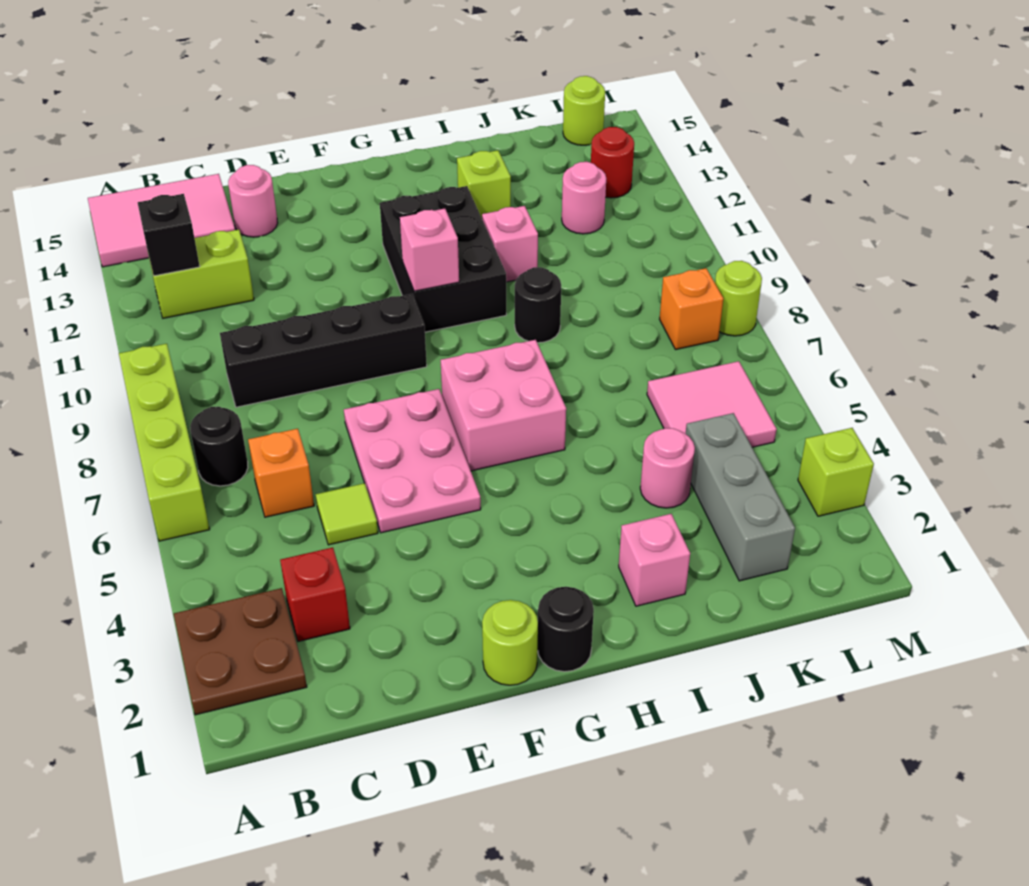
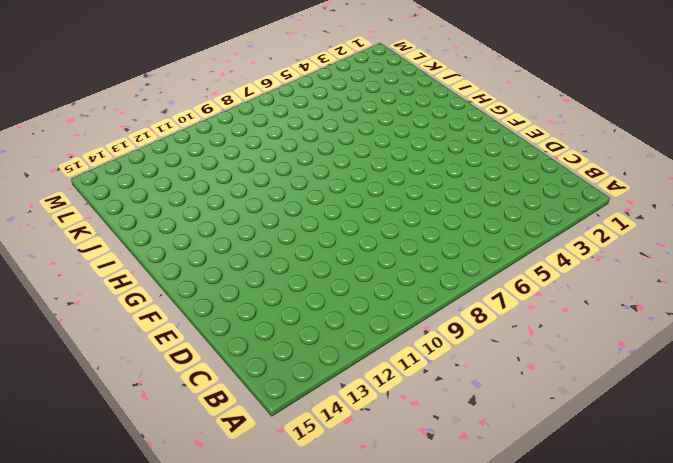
none -> brown plate A2:B3 level 1
none -> lime brick A6:A9 level 1
none -> pink tile A14:C15 level 1
none -> black round brick B7 level 1

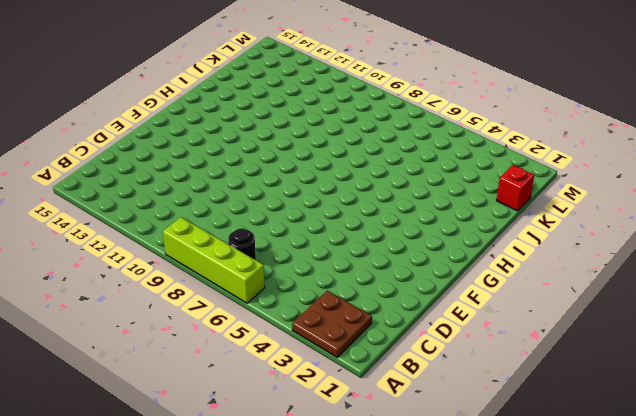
red brick K1 level 1 -> red brick C3 level 1
none -> pink tile A14:C15 level 1
none -> lime brick B12:C12 level 1
none -> orange brick C6 level 1
none -> black brick C9:F9 level 1

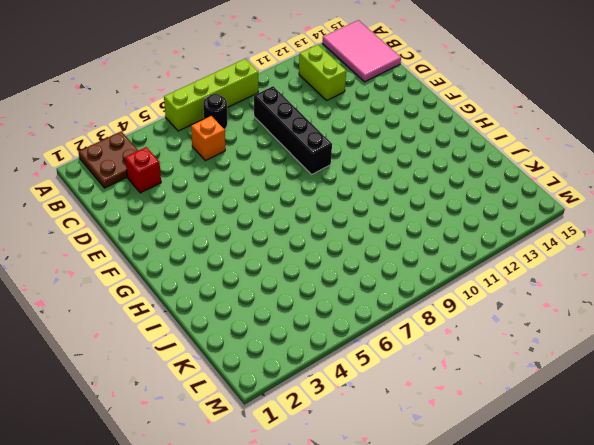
none -> lime tile D5 level 1
none -> pink round brick D14 level 1
none -> pink plate E5:F7 level 1
none -> lime round brick F1 level 1

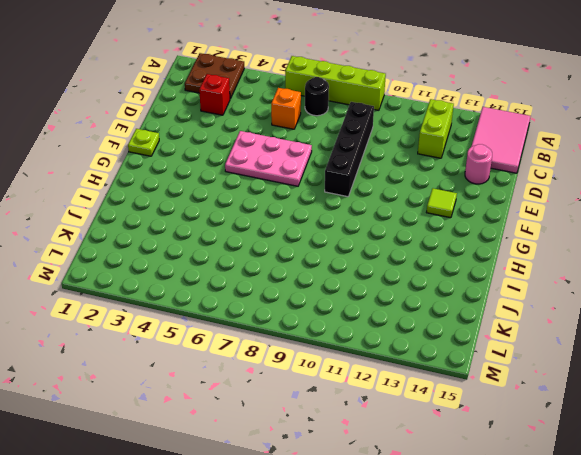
lime plate F1 level 1 -> lime round brick F1 level 1
lime tile F13 level 1 -> lime tile D5 level 1
none -> black round brick G1 level 1
none -> pink brick G6:H7 level 1
none -> black brick G10:H12 level 1
none -> pink brick I2 level 1

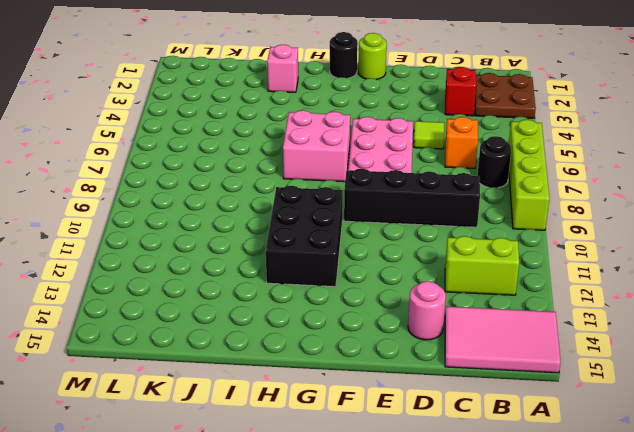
none -> black round brick I9 level 1
none -> pink brick I11 level 1
none -> lime brick I13 level 1
none -> pink round brick J4 level 1

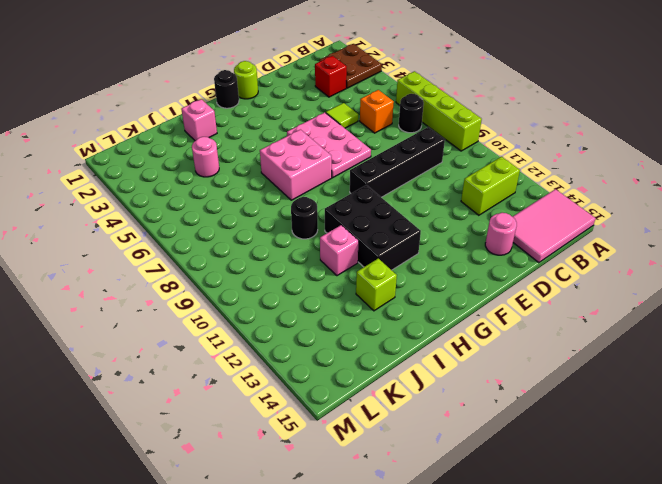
none -> grey brick K2:K4 level 1
none -> pink tile K5:L6 level 1
none -> pink round brick K12 level 1
none -> orange brick L8 level 1

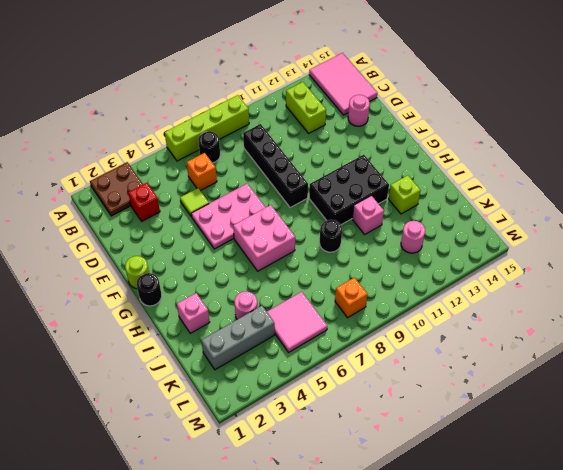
none -> red round brick L13 level 1
none -> lime round brick L15 level 1
none -> lime brick M3 level 1
none -> lime round brick M8 level 1

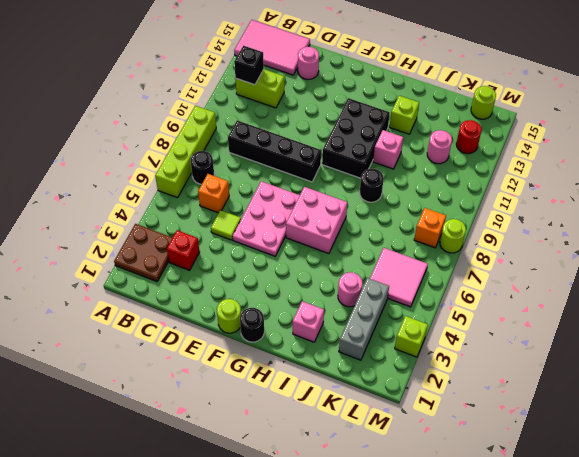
none -> pink brick G10 level 2

